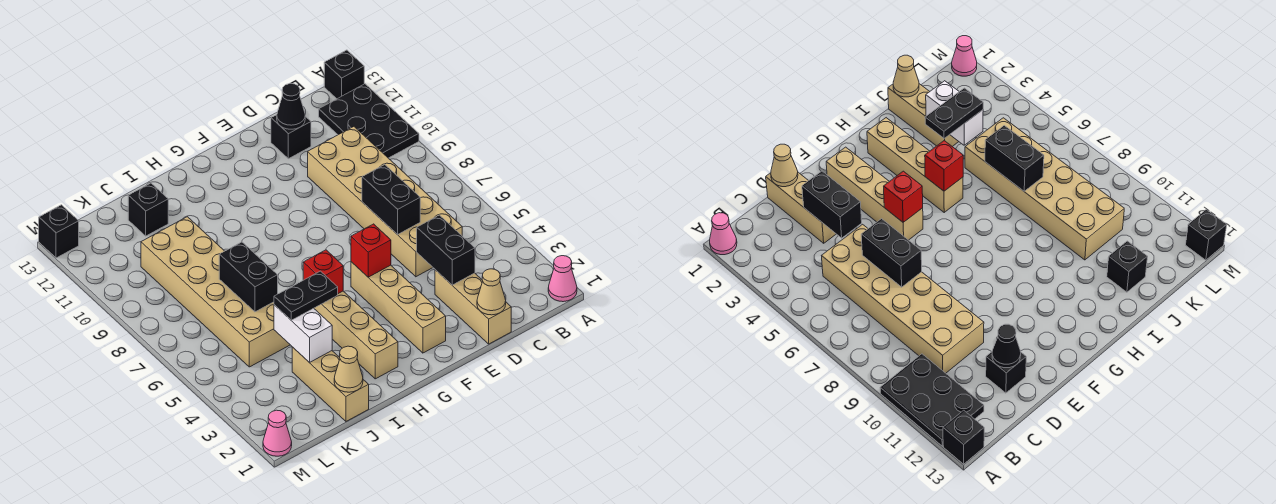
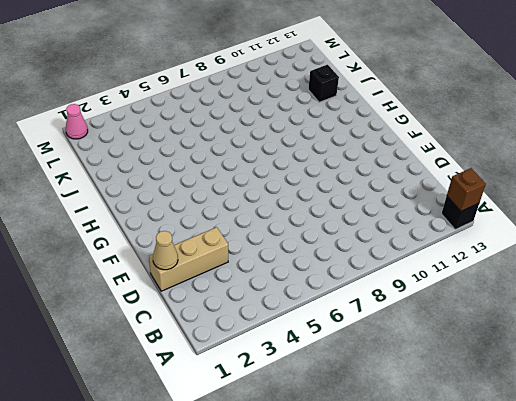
brown brick A13 level 2 -> none
none -> pink cone A1 level 1
none -> black plate A10:B12 level 1
none -> tan brick C5:D10 level 1

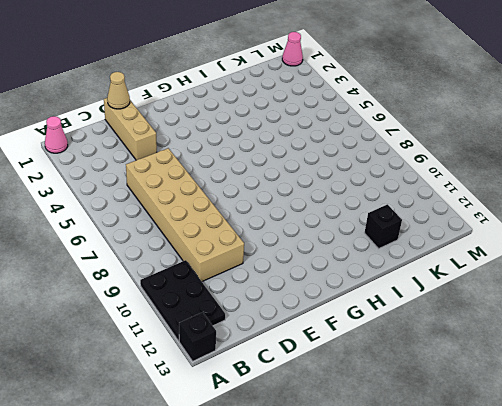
none -> black brick D12 level 1
none -> tan brick F2:F5 level 1
none -> tan brick H2:H5 level 1

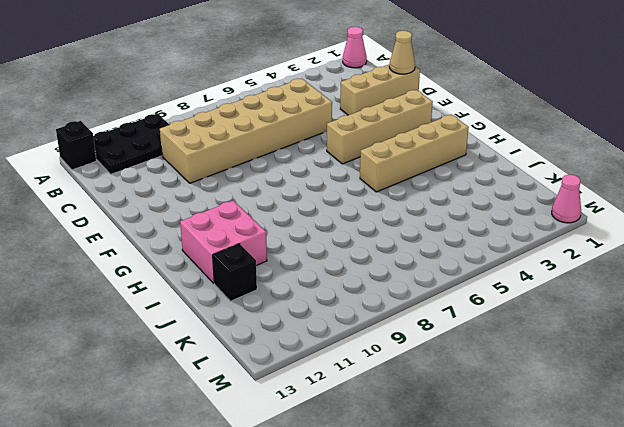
pink brick H11:I12 level 1 -> none
none -> black brick D12 level 1
none -> tan brick J1:J3 level 1
none -> tan brick J5:K10 level 1

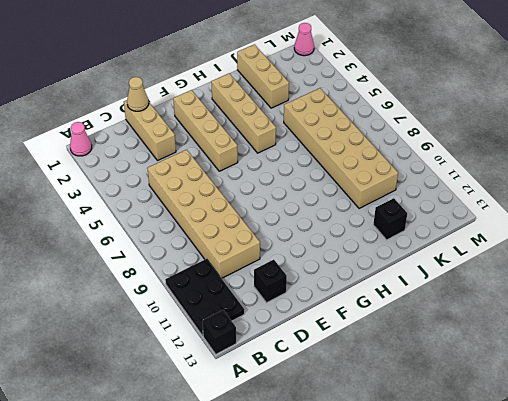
none -> black brick M13 level 1
none -> black brick D3:D4 level 2
none -> black brick D6:D7 level 2

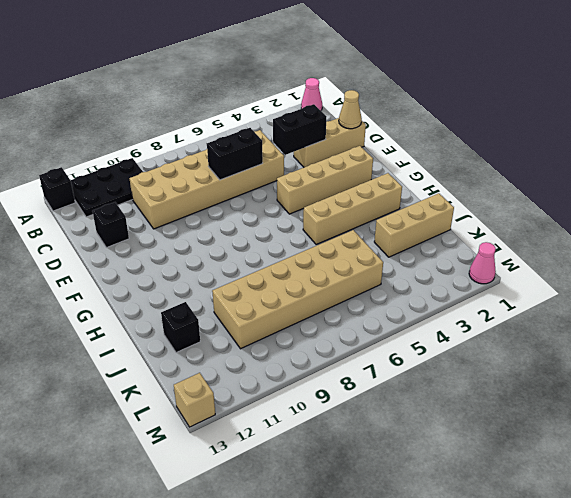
tan brick M13 level 1 -> black brick M13 level 1
none -> black cone D12 level 2
none -> red brick F5 level 2
none -> red brick H5 level 2

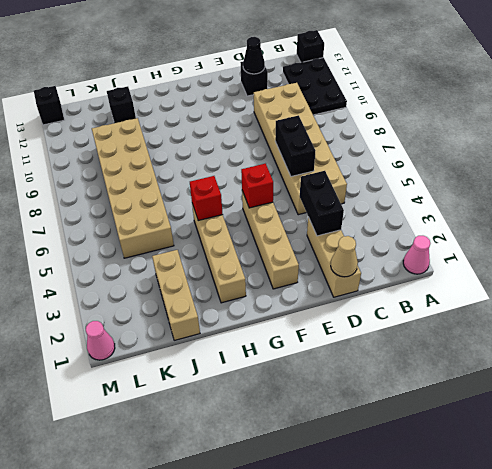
none -> tan cone J1 level 2
none -> white brick J3:J4 level 2
none -> black brick J6:J7 level 2

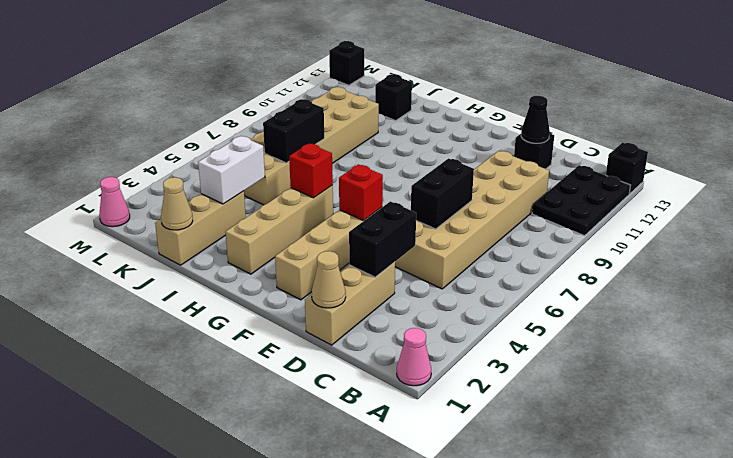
none -> black plate I4:J4 level 3

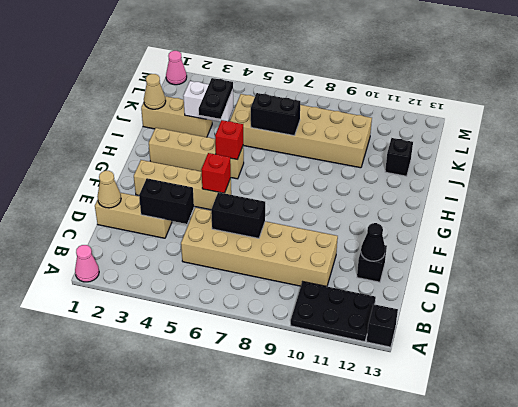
none -> black brick M13 level 1

